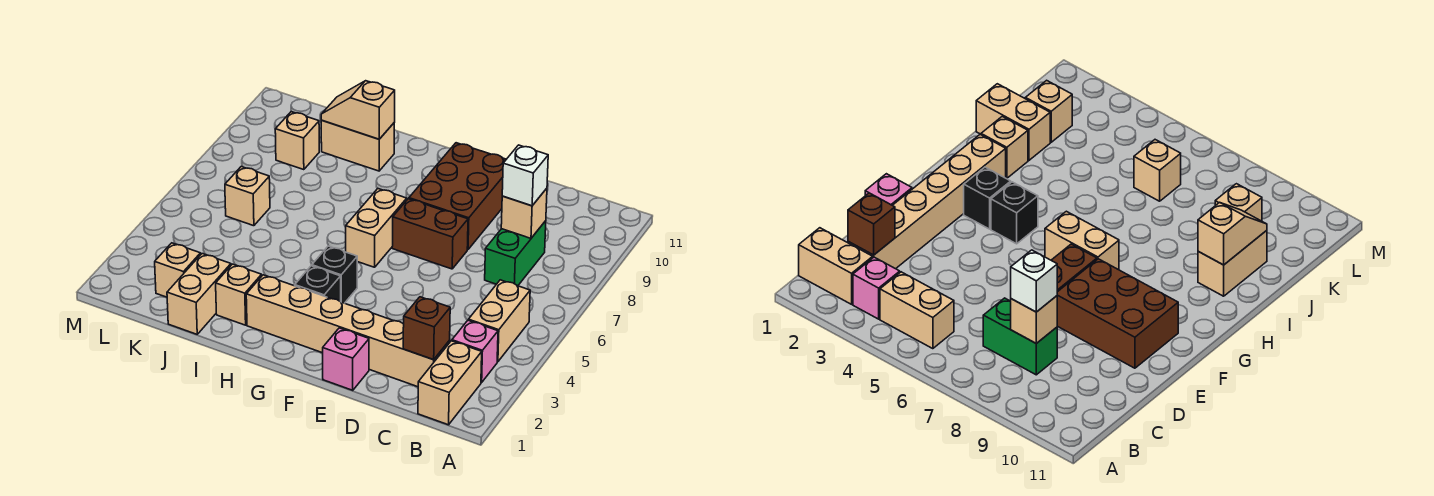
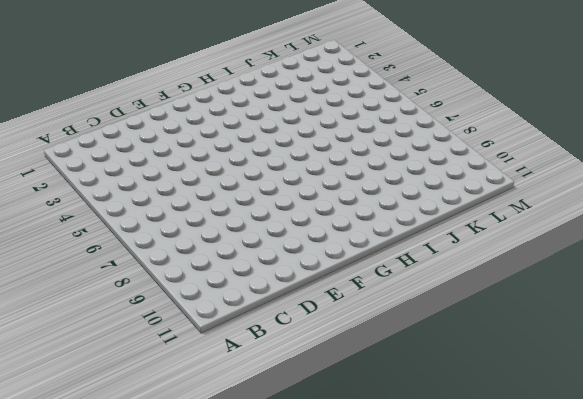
none -> tan brick B1:B2 level 1
none -> pink brick B3 level 1
none -> tan brick B4:B5 level 1

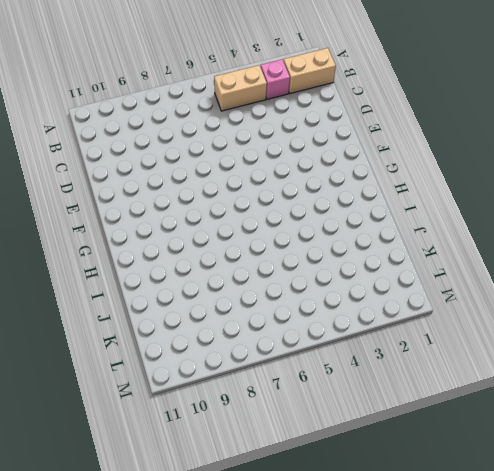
none -> tan brick C2:H2 level 1
none -> green brick C7:C8 level 1
none -> pink brick E1 level 1

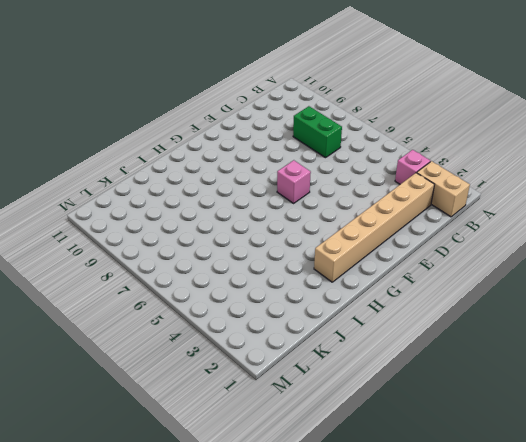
pink brick F6 level 1 -> pink brick E1 level 1
none -> tan brick B4:B5 level 1
none -> brown brick E7:F7 level 1
none -> brown brick E8:F10 level 1

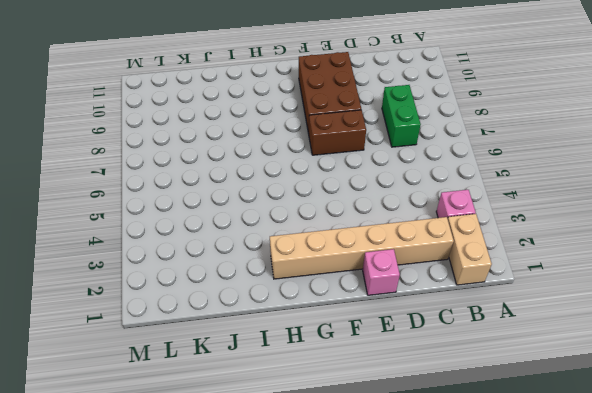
none -> tan brick B4:B5 level 1
none -> black brick G3 level 1
none -> black brick G4 level 1

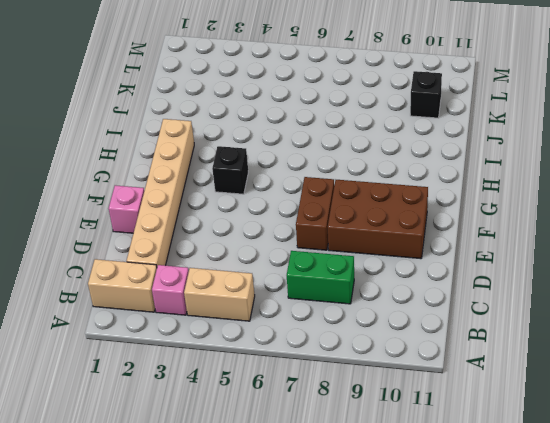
black brick K10 level 1 -> black brick G3 level 1
none -> tan brick G6:G7 level 1
none -> tan brick I2 level 1
none -> tan brick I10:J10 level 1

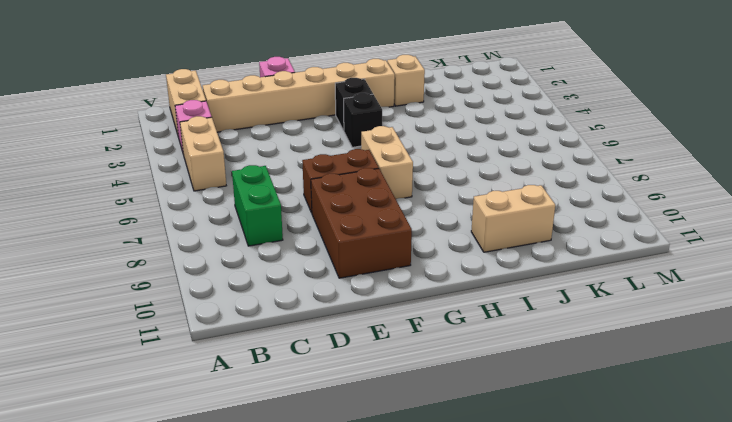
none -> tan brick J1:J2 level 1
none -> tan brick K2 level 1
none -> tan brick K6 level 1

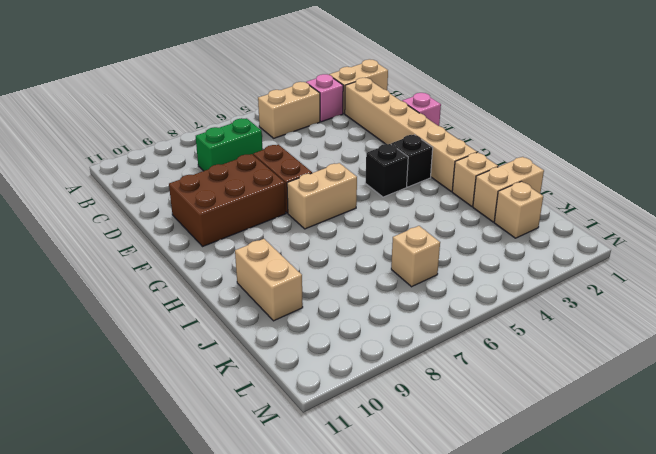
none -> tan brick K9 level 1
none -> brown brick C2 level 2
none -> tan brick C8 level 2

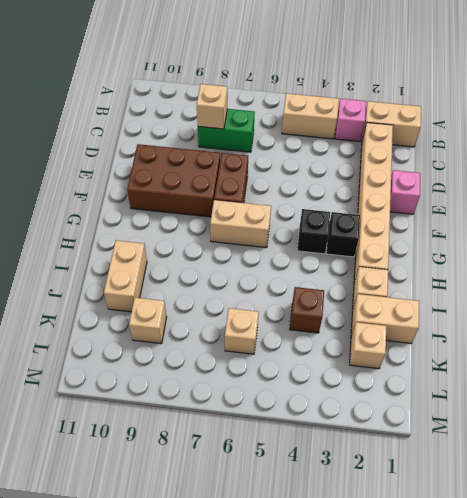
brown brick J4 level 1 -> brown brick C2 level 2
none -> tan slope I10:J10 level 2 top I
none -> white brick C8 level 3

